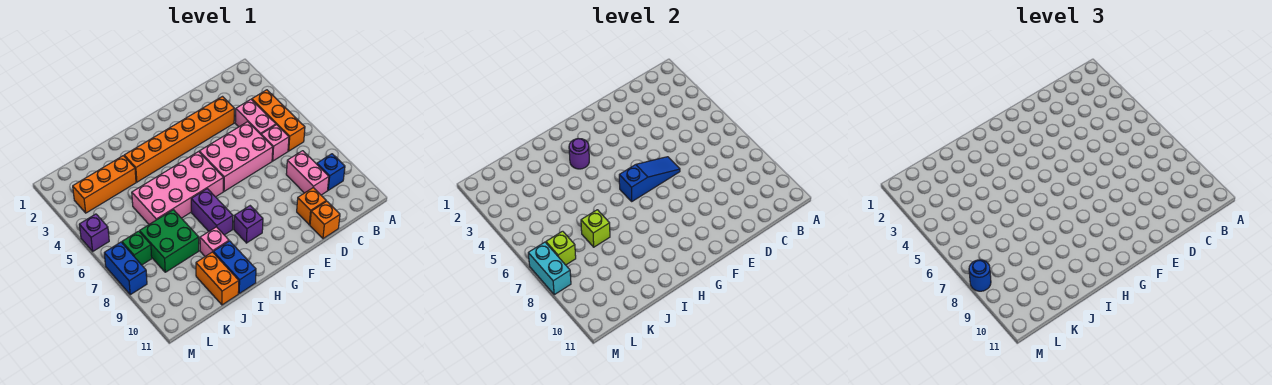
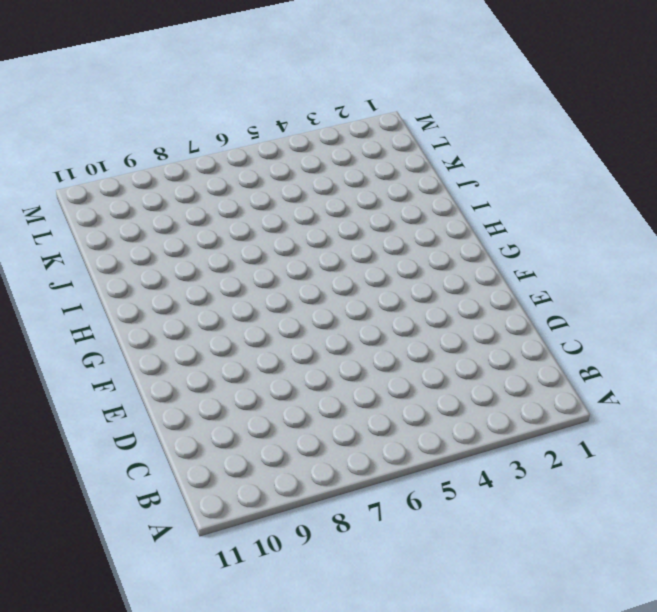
none -> orange brick B4:B6 level 1
none -> blue brick B9 level 1
none -> pink brick C4:C5 level 1

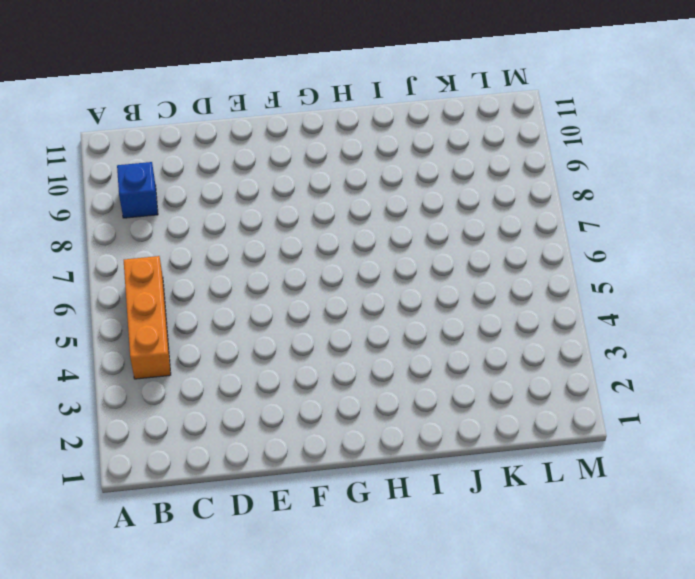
none -> pink brick C4:C5 level 1
none -> pink brick C6 level 1
none -> pink brick C8:C9 level 1

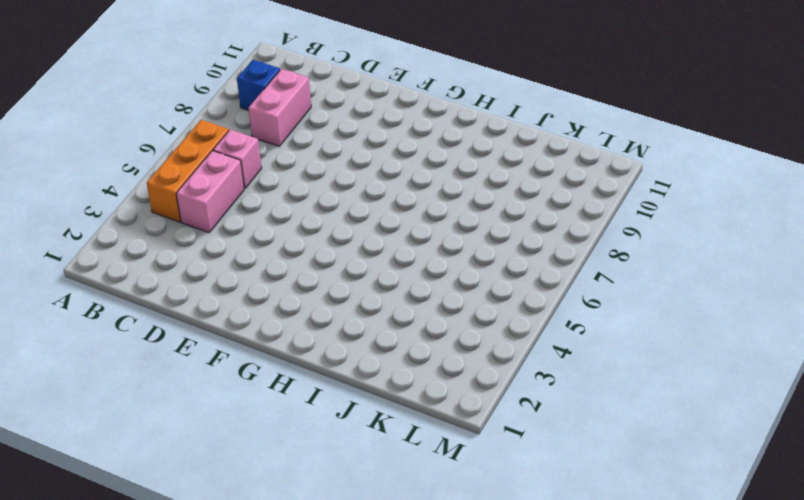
none -> orange brick D3:I3 level 1
none -> pink brick D5:F6 level 1
none -> orange brick D10 level 1

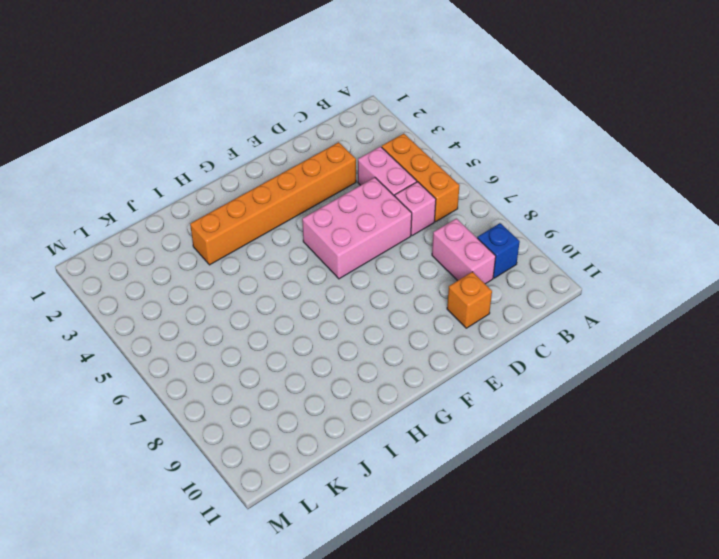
none -> orange brick D11 level 1
none -> pink brick G5:J6 level 1
none -> purple brick G9 level 1

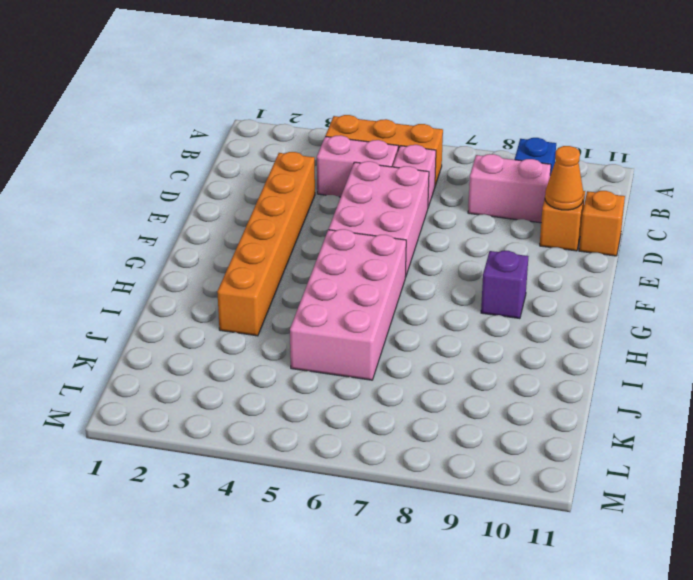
orange cone D10 level 2 -> none
none -> purple brick H7:H8 level 1
none -> pink brick I9 level 1
none -> blue brick I10:I11 level 1

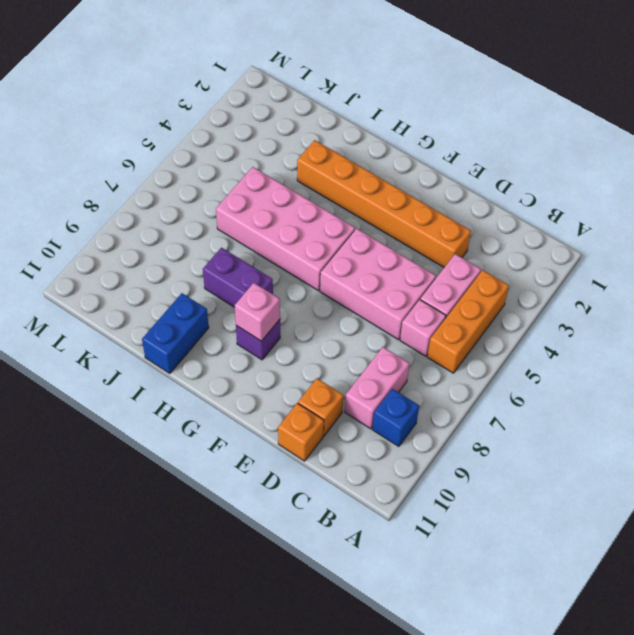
pink brick G9 level 2 -> pink brick I9 level 1
purple brick H8:I8 level 1 -> purple brick H7:H8 level 1
none -> orange brick J3:L3 level 1
none -> green brick J7:K8 level 1
none -> orange brick J10:J11 level 1

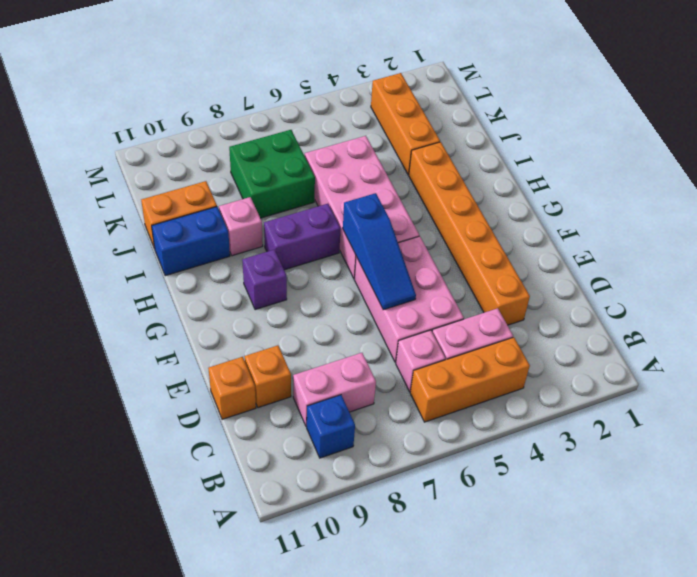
none -> green brick L7 level 1
none -> purple brick M5 level 1
none -> blue brick M7:M8 level 1

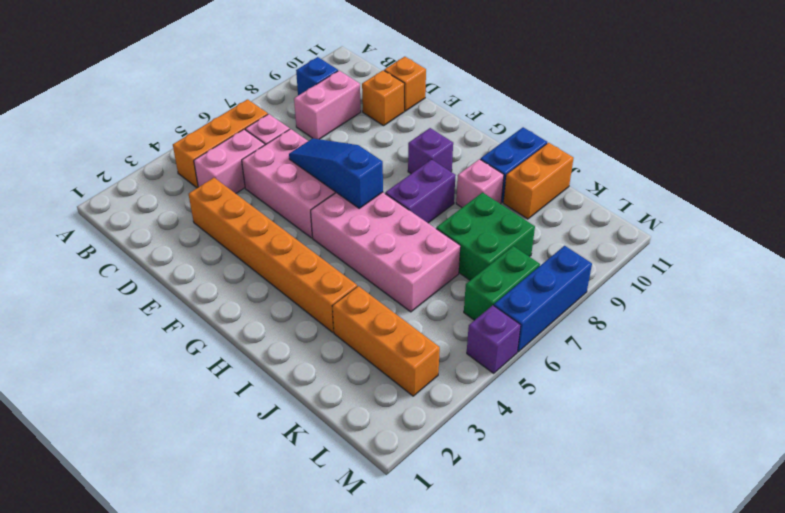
green brick L6:L7 level 1 -> green brick L7 level 1
blue brick M6:M8 level 1 -> blue brick M7:M8 level 1
none -> purple round brick H3 level 2
none -> lime brick J7 level 2
none -> lime brick L7 level 2

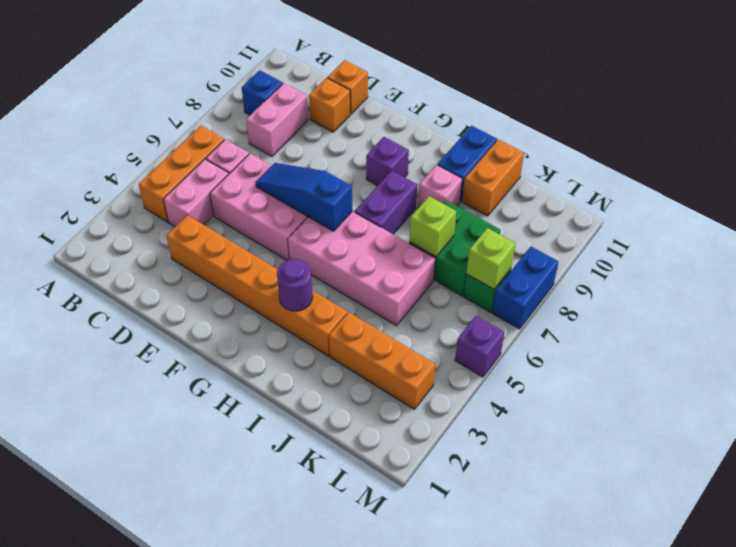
none -> cyan brick M7:M8 level 2
none -> blue round brick M8 level 3

